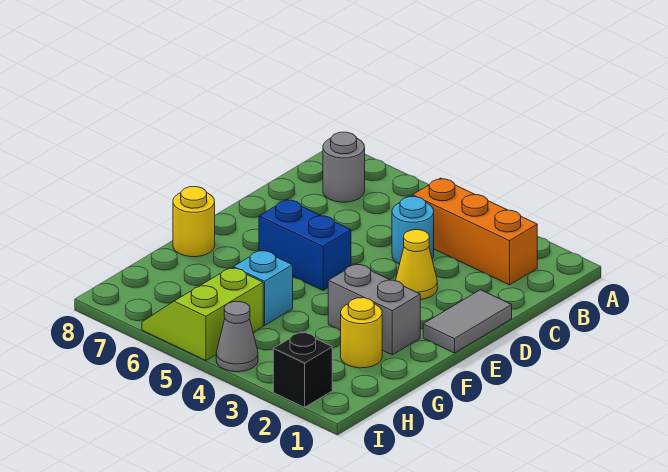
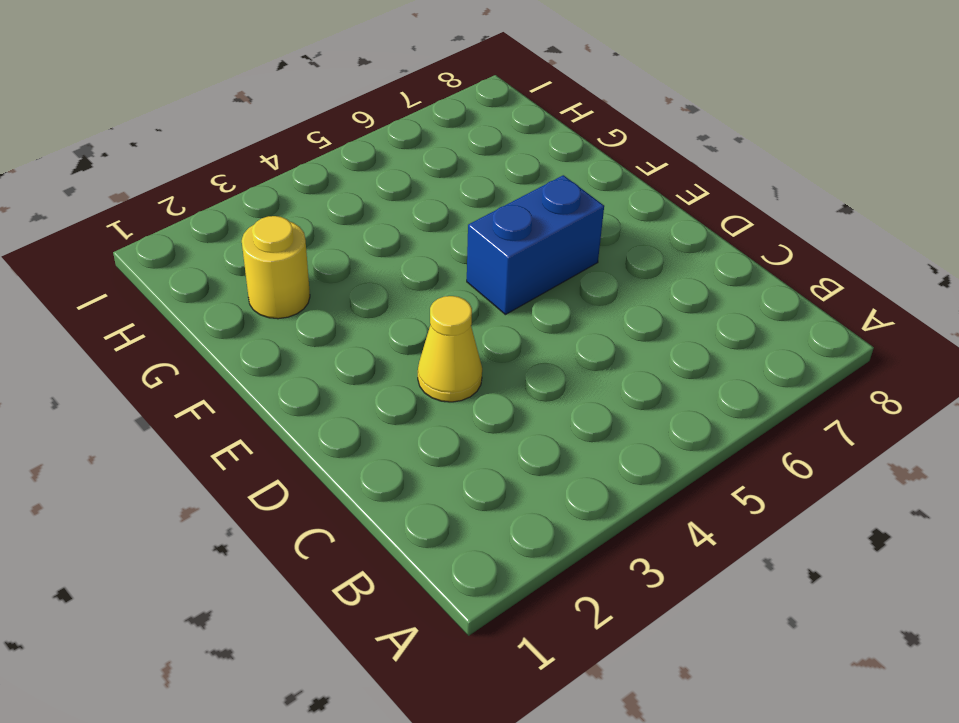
none -> orange brick B2:B4 level 1
none -> grey round brick B7 level 1
none -> cyan round brick C4 level 1

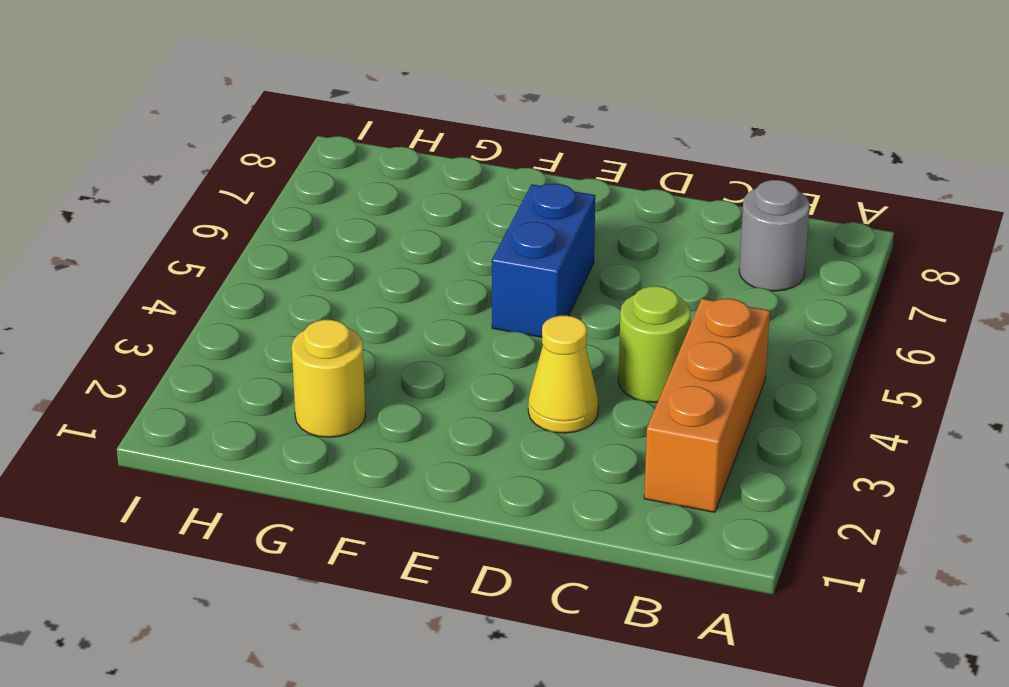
lime round brick C4 level 1 -> cyan round brick C4 level 1
none -> grey tile D1:E1 level 1
none -> grey brick F2:F3 level 1
none -> yellow round brick F8 level 1

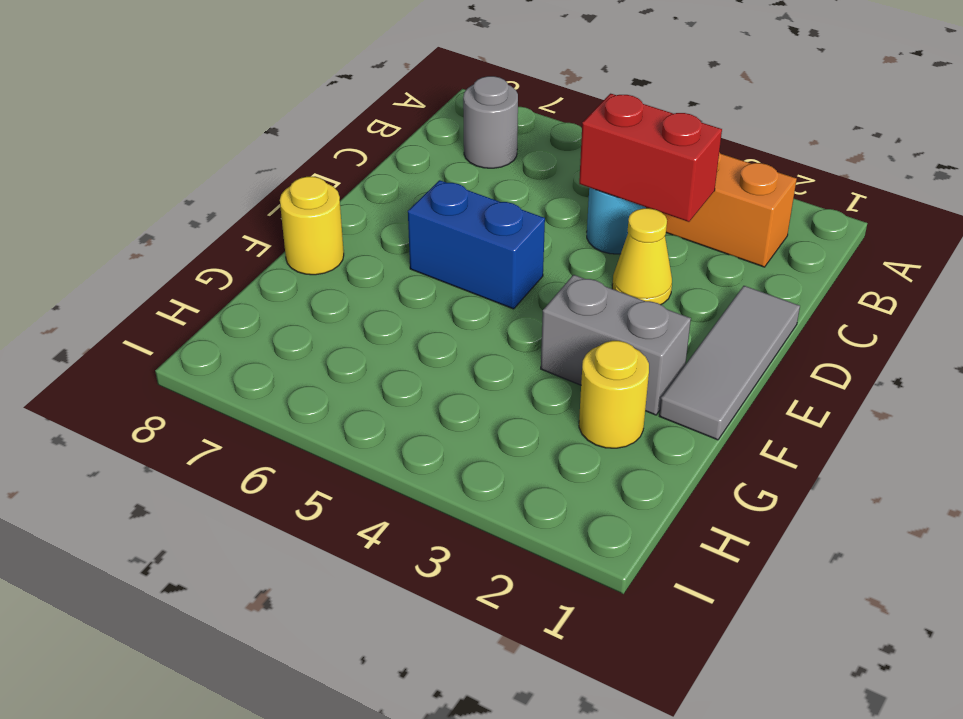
red brick C3:C4 level 2 -> none
grey tile D1:F1 level 1 -> grey tile D1:E1 level 1
none -> cyan brick G5 level 1
none -> lime slope H5:I6 level 1 top 5
none -> black brick I2 level 1

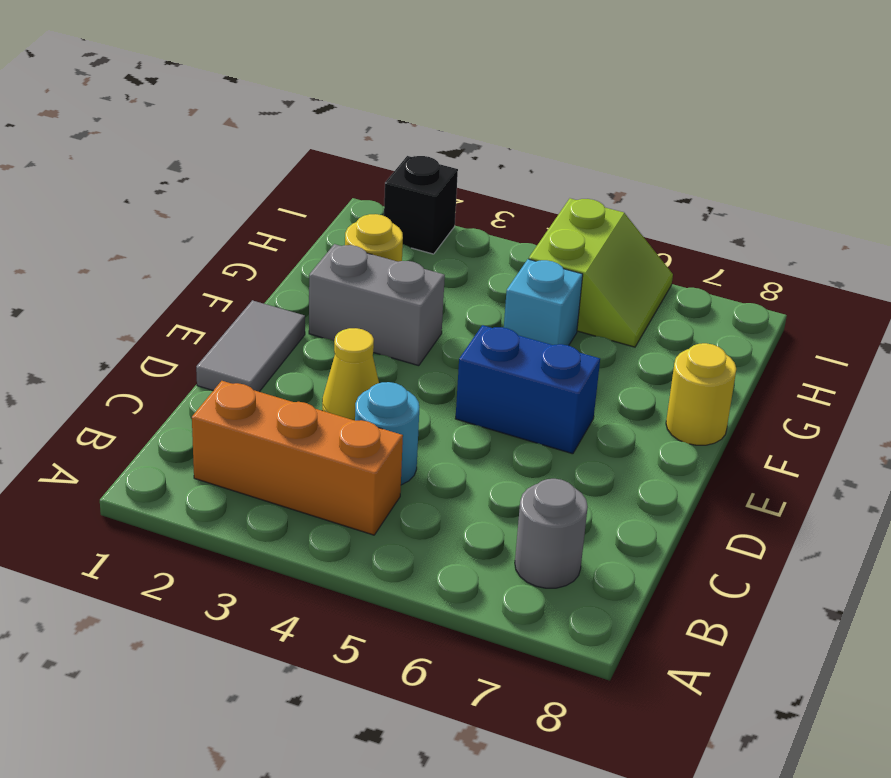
none -> grey cone I4 level 1

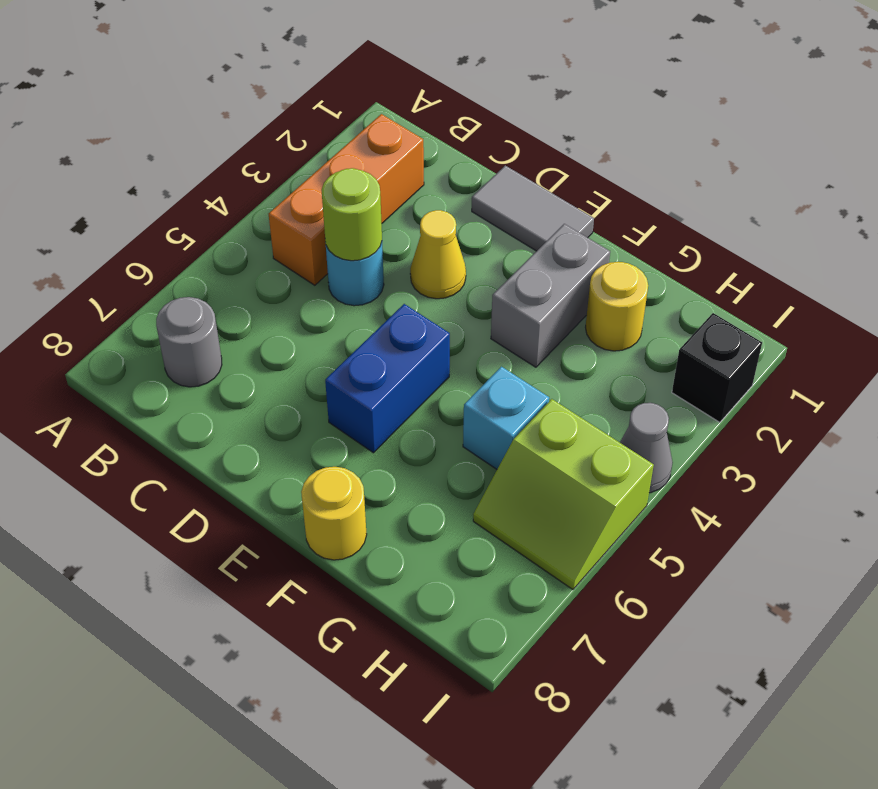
lime round brick C4 level 2 -> none

